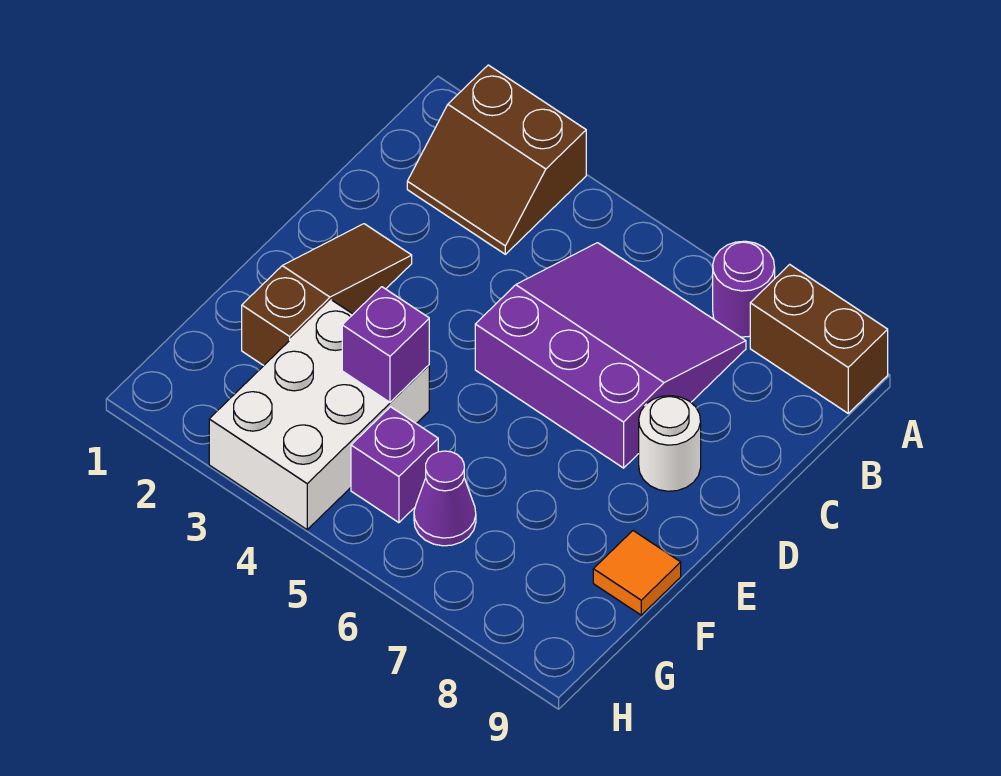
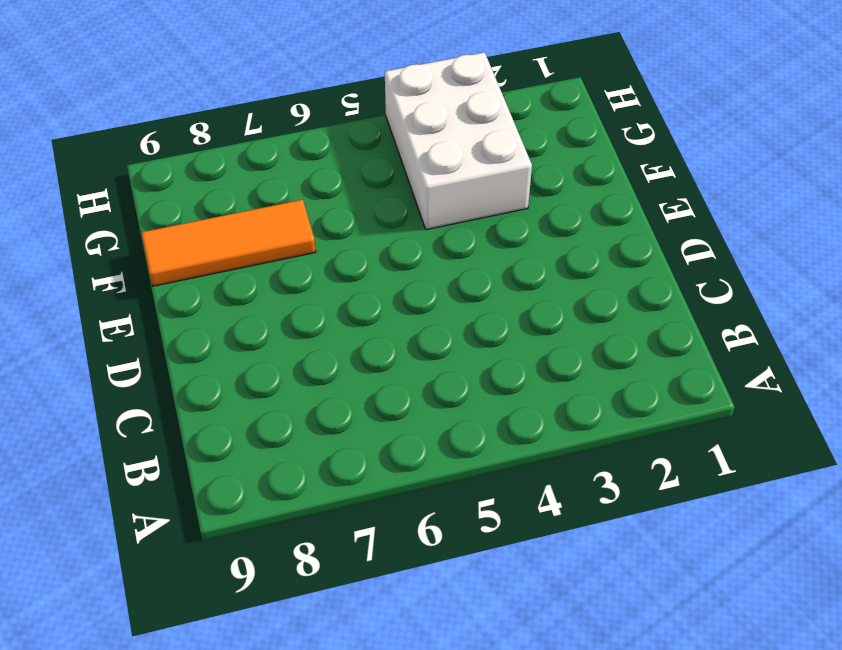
orange tile F7:F9 level 1 -> orange tile F9 level 1
none -> brown slope A2:B3 level 1 top A
none -> purple round brick A7 level 1

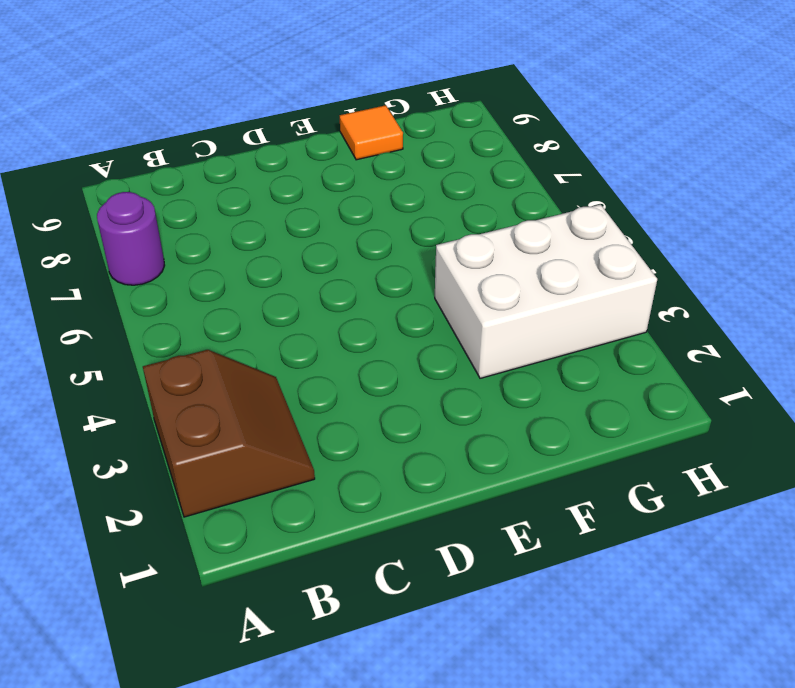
none -> brown brick A8:A9 level 1
none -> purple slope B5:D7 level 1 top D

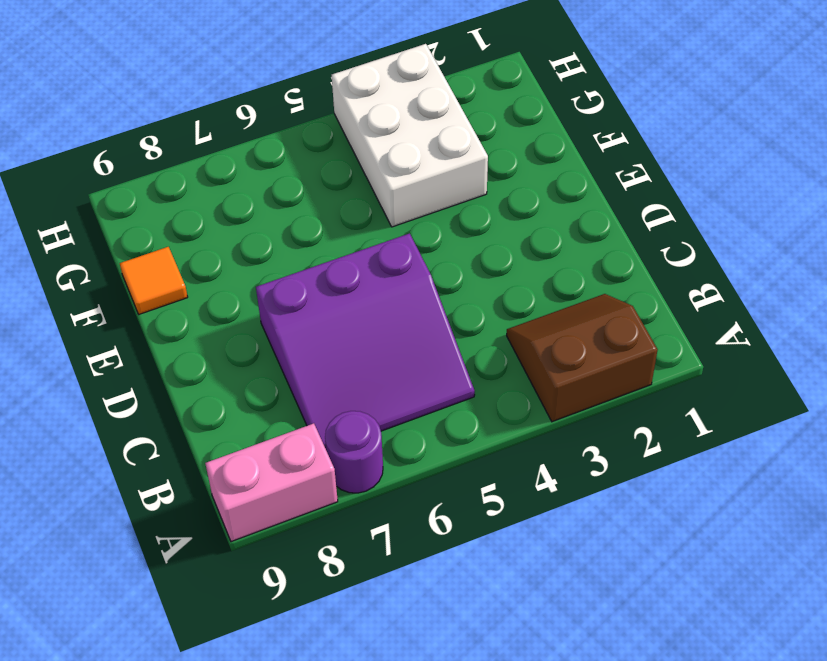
pink brick A8:A9 level 1 -> brown brick A8:A9 level 1
none -> brown slope D2:F2 level 1 top F
none -> white round brick D8 level 1

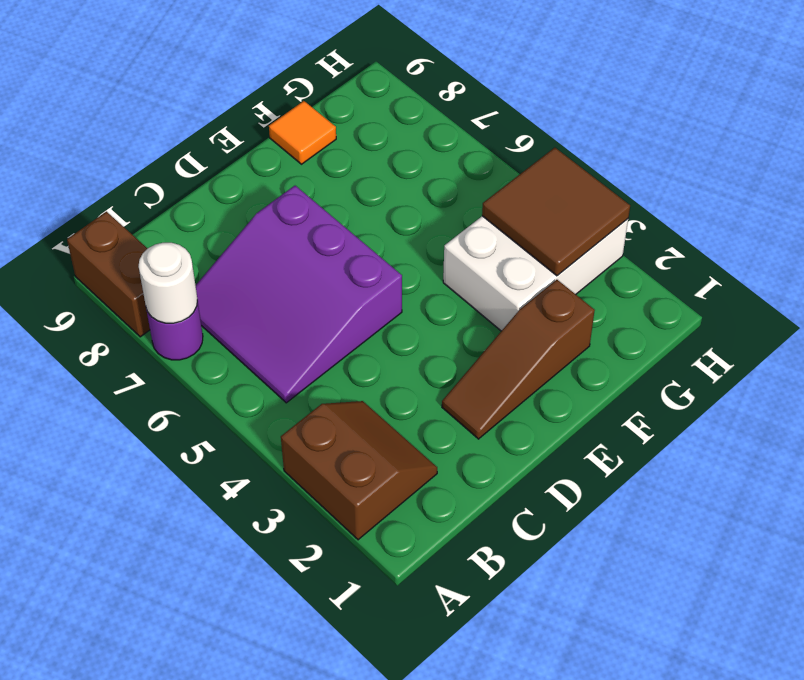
white round brick A7 level 2 -> white round brick D8 level 1
brown tile G3:H4 level 2 -> none
none -> purple brick G5 level 1
none -> purple cone G6 level 1

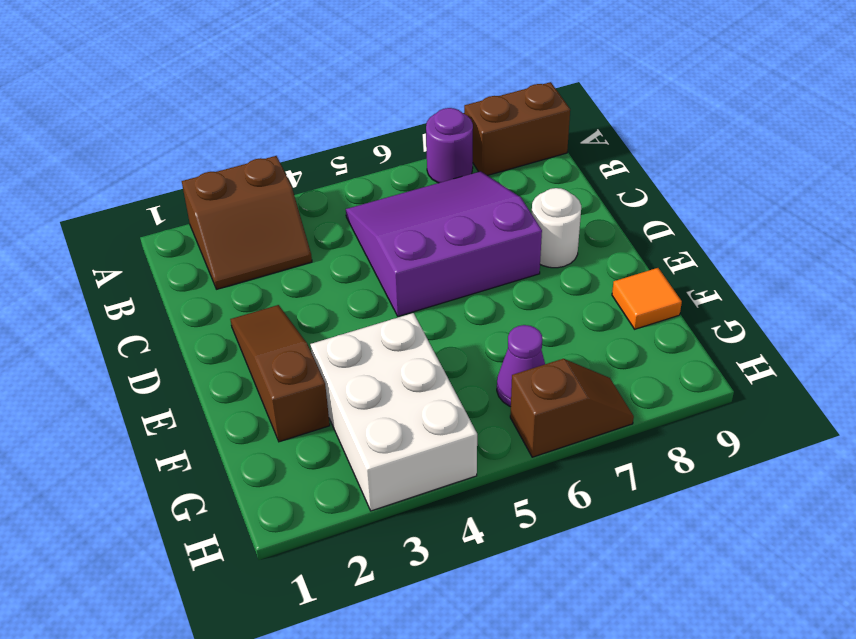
brown slope H6:H7 level 1 top 6 -> none
none -> purple brick G5 level 1
none -> purple brick F4 level 2

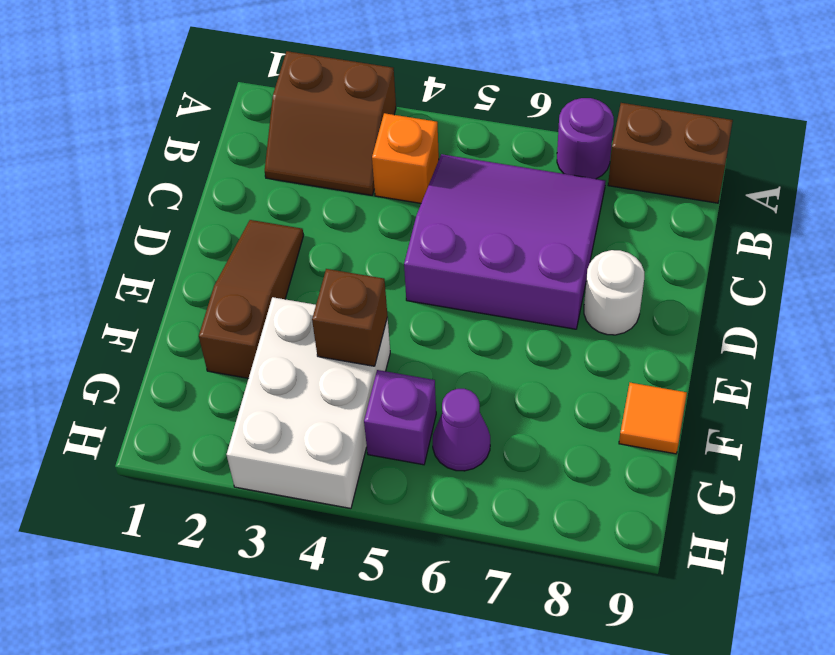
orange brick B4 level 1 -> none
brown brick F4 level 2 -> purple brick F4 level 2

